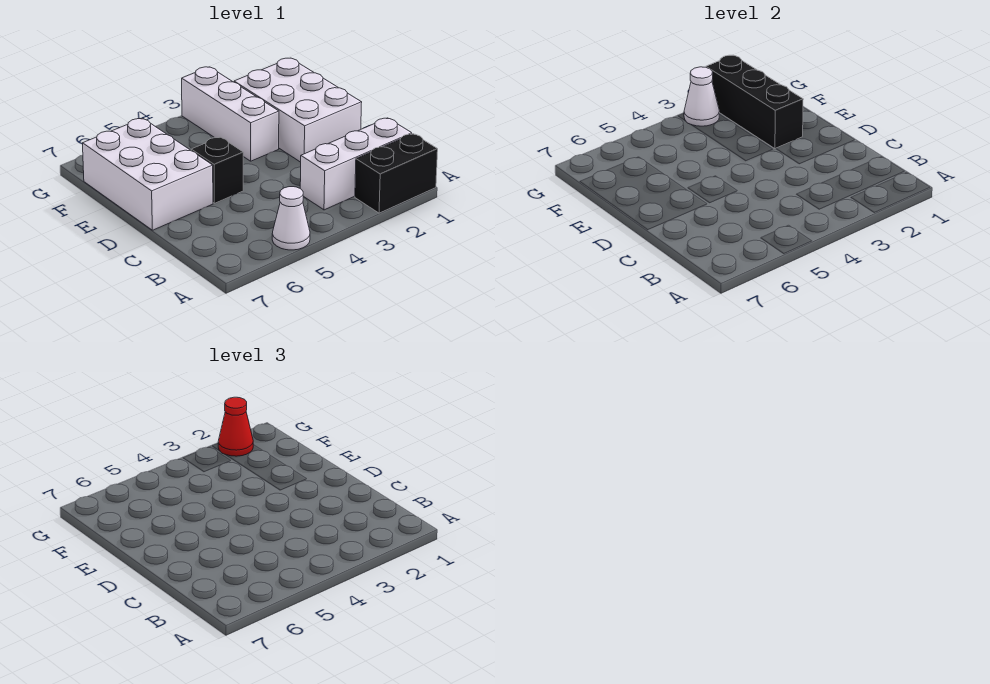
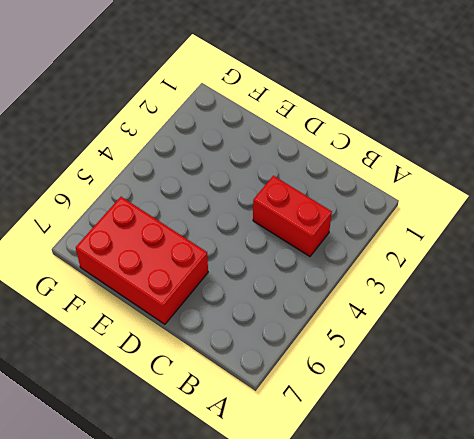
red brick B3:C3 level 1 -> white brick B1:B3 level 1
red brick D6:F7 level 1 -> white brick D6:F7 level 1
none -> black brick A1:A2 level 1
none -> white cone A5 level 1

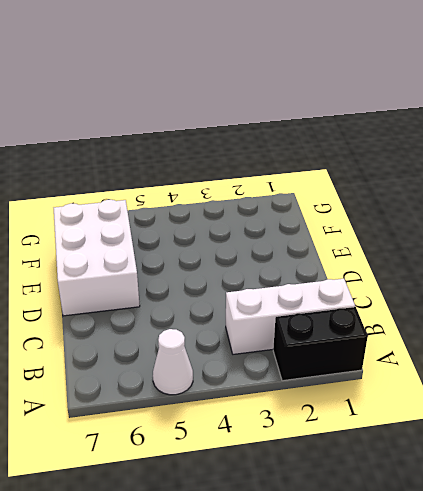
none -> white brick D1:F2 level 1
none -> black brick D5 level 1

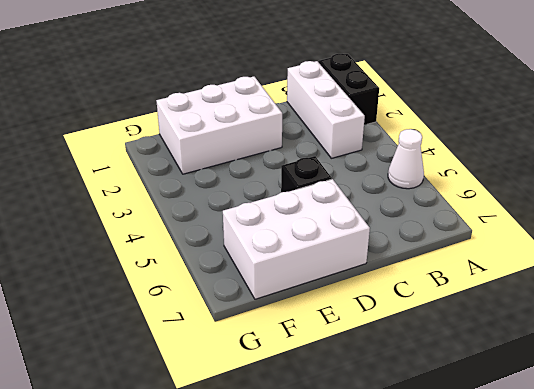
none -> white brick E3:G3 level 1
none -> black brick E2:G2 level 2

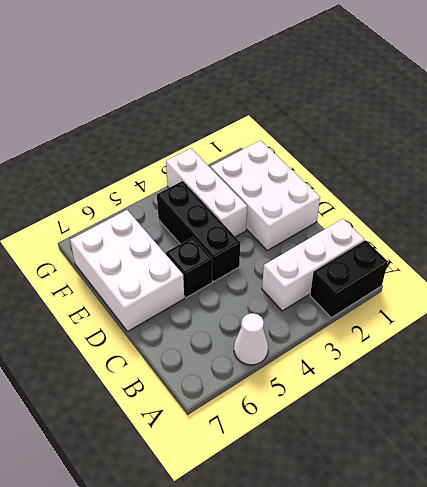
black brick D4:F4 level 1 -> black brick E2:G2 level 2
none -> white cone G3 level 2
none -> red cone G2 level 3

